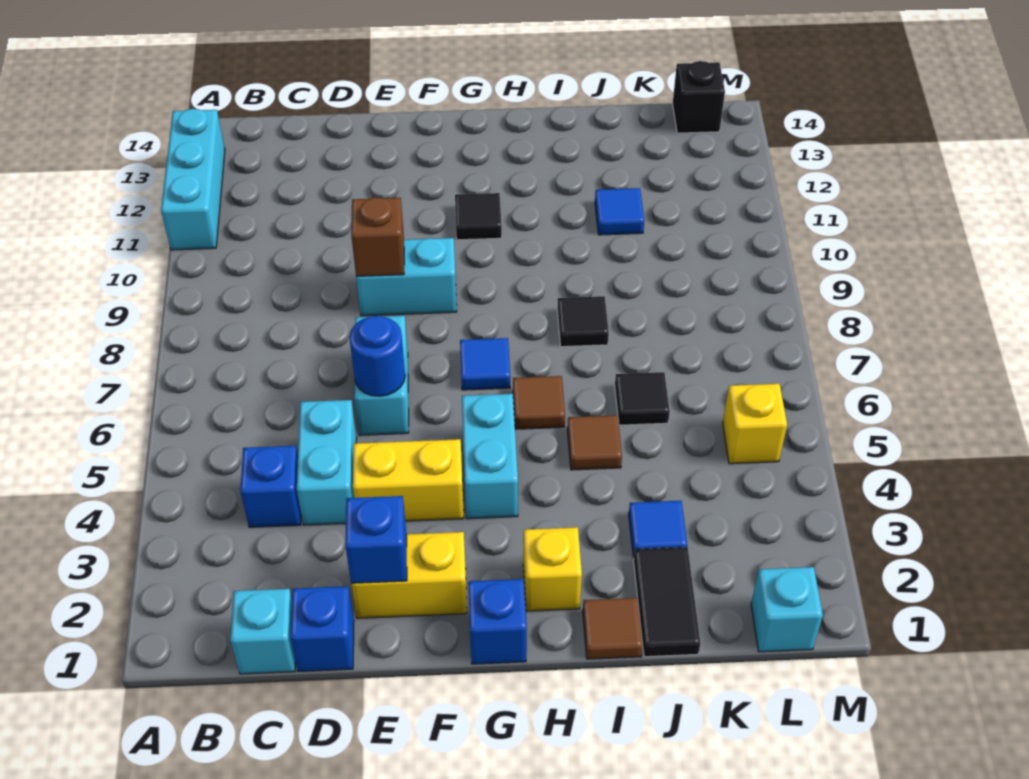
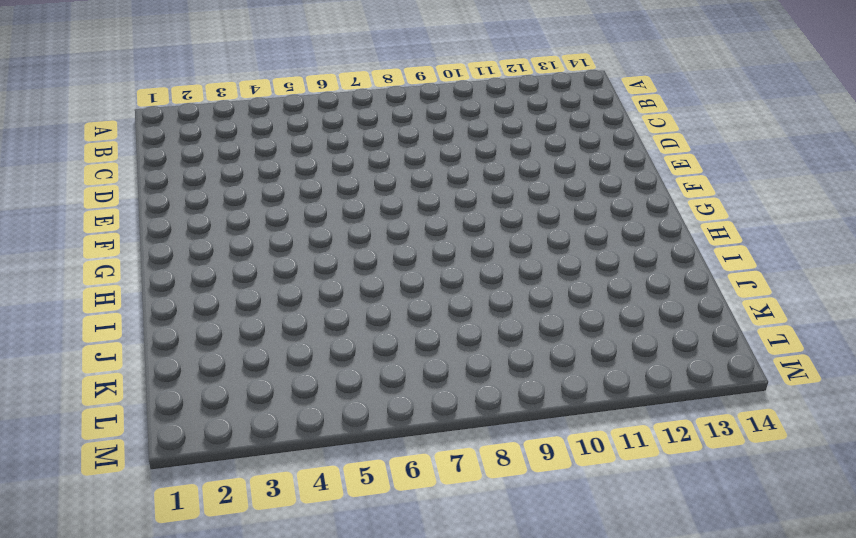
none -> cyan brick A11:A13 level 1
none -> cyan brick C1 level 1
none -> blue brick C4 level 1

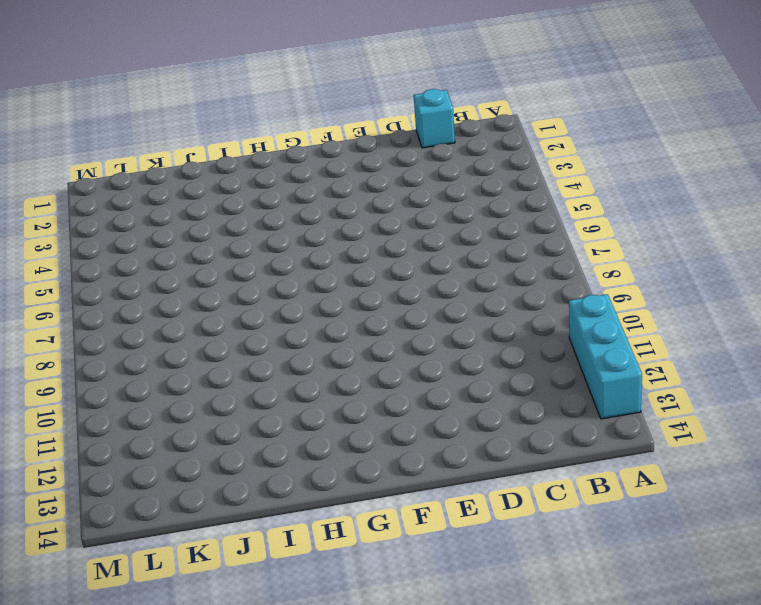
none -> blue brick C4 level 1
none -> blue brick D1 level 1
none -> cyan brick D4:D5 level 1

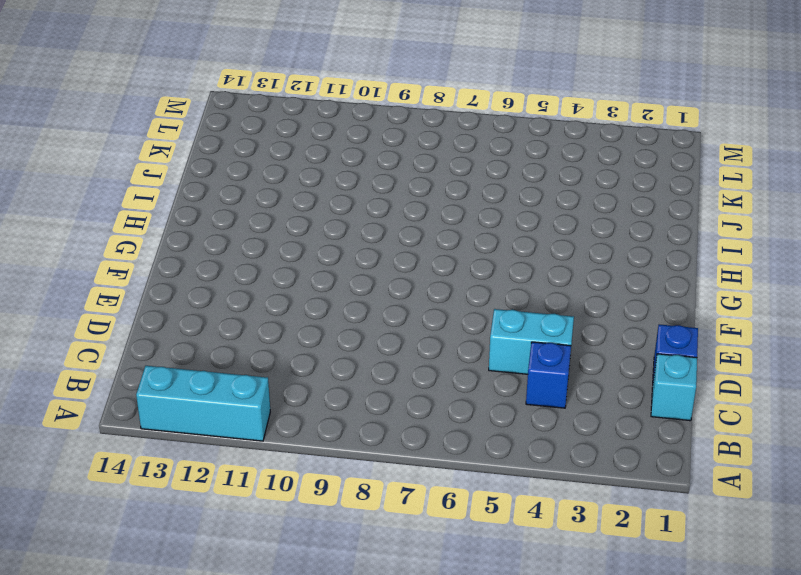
none -> yellow brick E2:F2 level 1
none -> yellow brick E4:F4 level 1
none -> cyan brick E6:E7 level 1

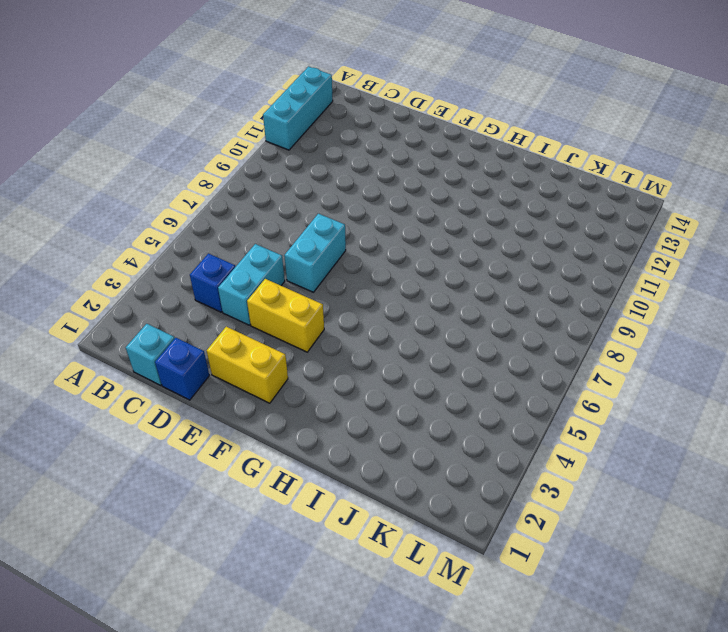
none -> cyan brick E9:F9 level 1
none -> blue brick G1 level 1
none -> cyan brick G4:G5 level 1

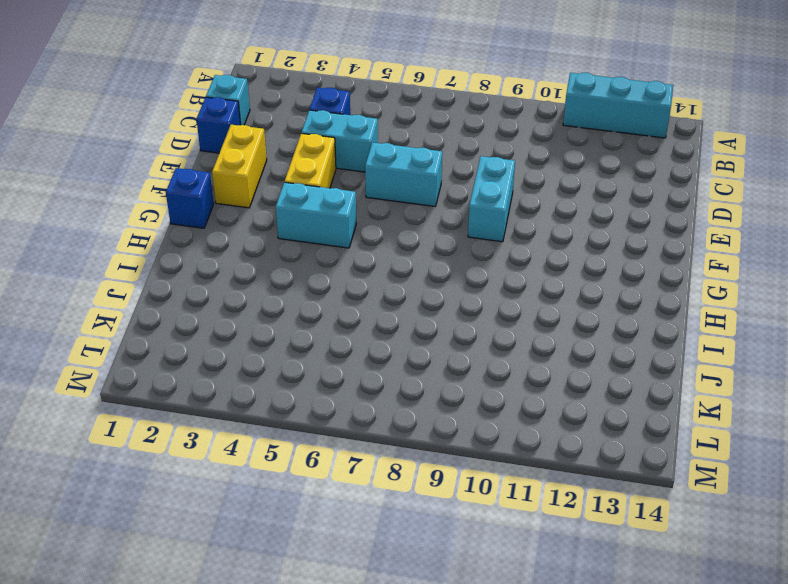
none -> blue tile G7 level 1
none -> black tile G11 level 1
none -> yellow brick H2 level 1

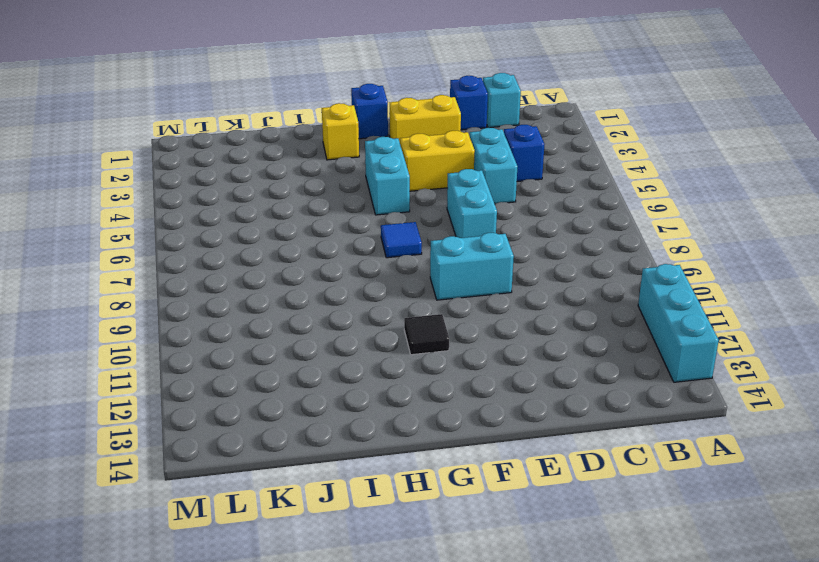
none -> brown tile H6 level 1
none -> brown tile I1 level 1
none -> brown tile I5 level 1

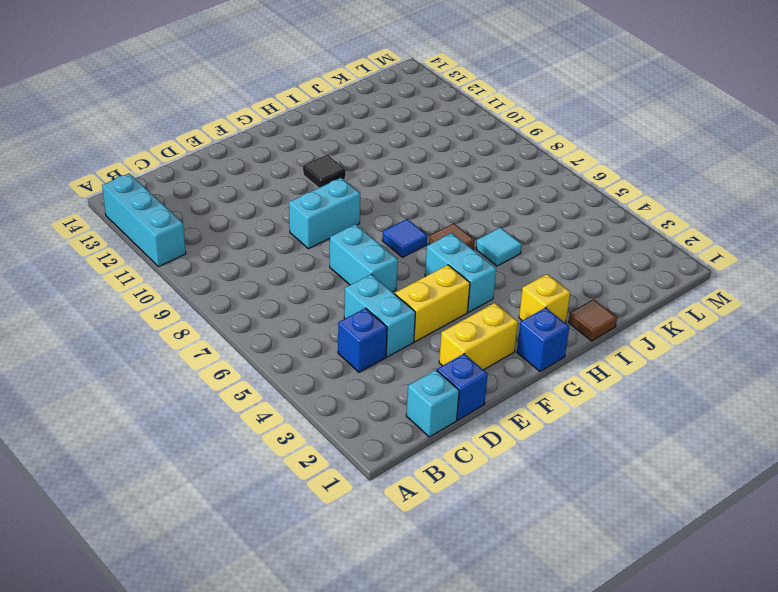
cyan tile I5 level 1 -> brown tile I5 level 1
none -> black tile I8 level 1
none -> black tile J1:J2 level 1
none -> blue tile J3 level 1

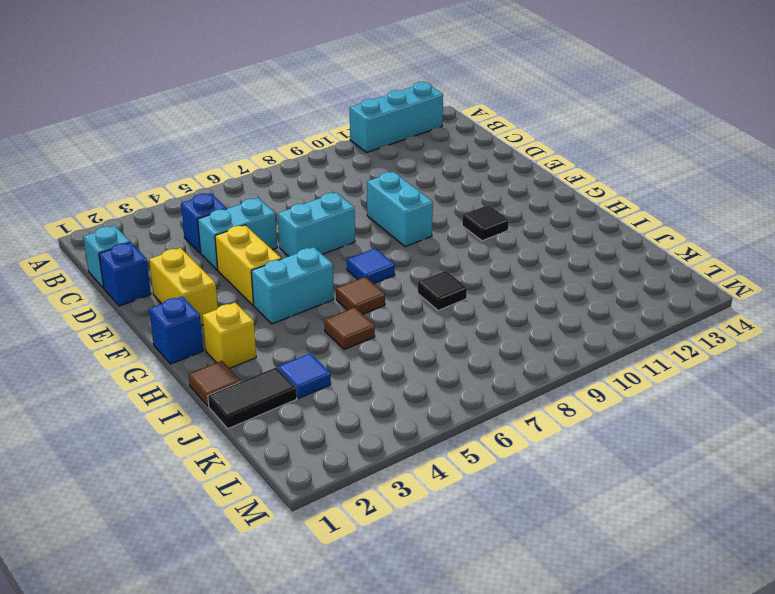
none -> black tile J6 level 1
none -> blue tile J11 level 1
none -> cyan brick L1 level 1

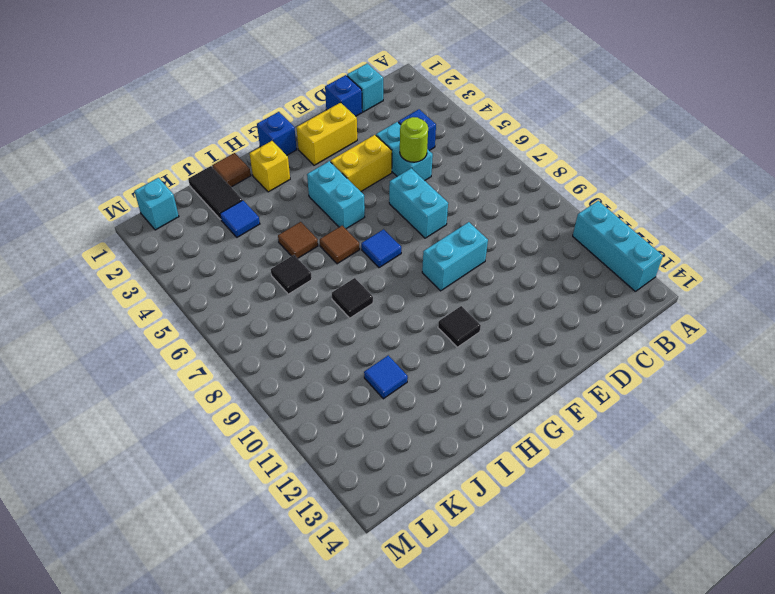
lime round brick D5 level 2 -> none
none -> yellow brick L5 level 1
none -> black brick L14 level 1
none -> blue brick E2 level 2

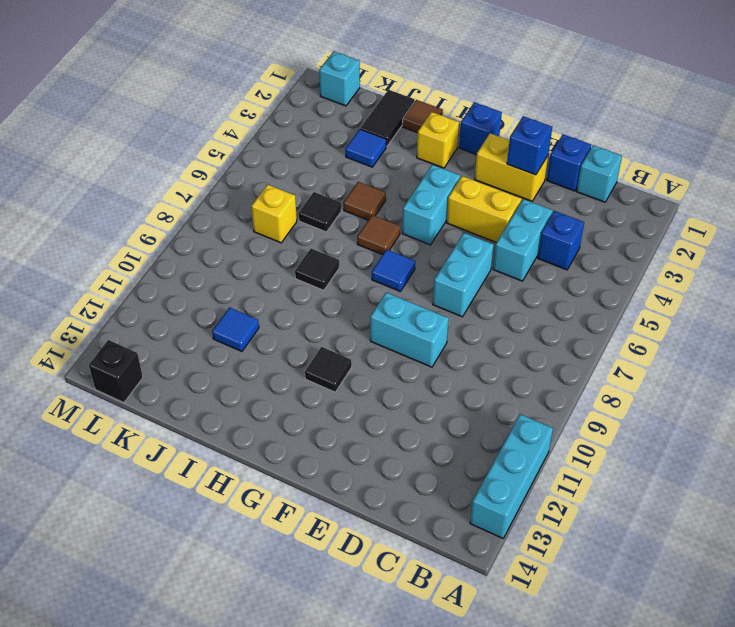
yellow brick K7 level 1 -> yellow brick L5 level 1
none -> blue round brick E6 level 2
none -> brown brick E9 level 2

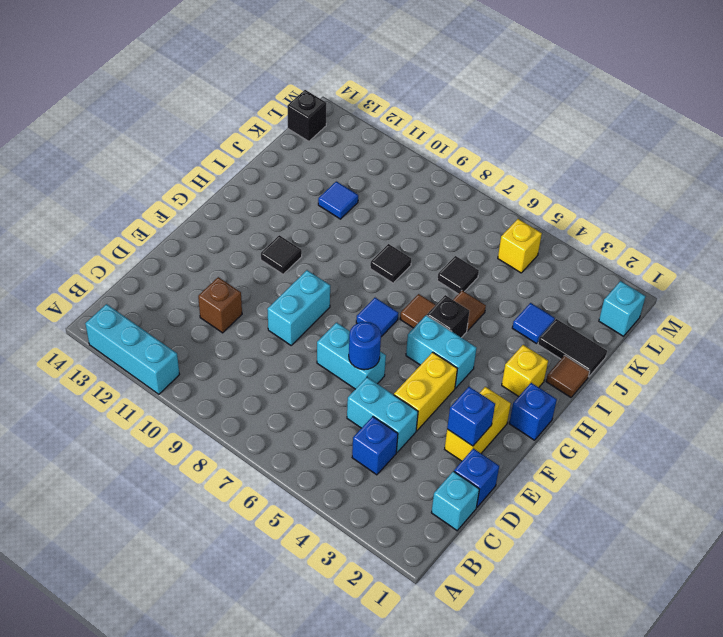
brown brick D11 level 1 -> brown brick E9 level 2
black brick H5 level 1 -> none

